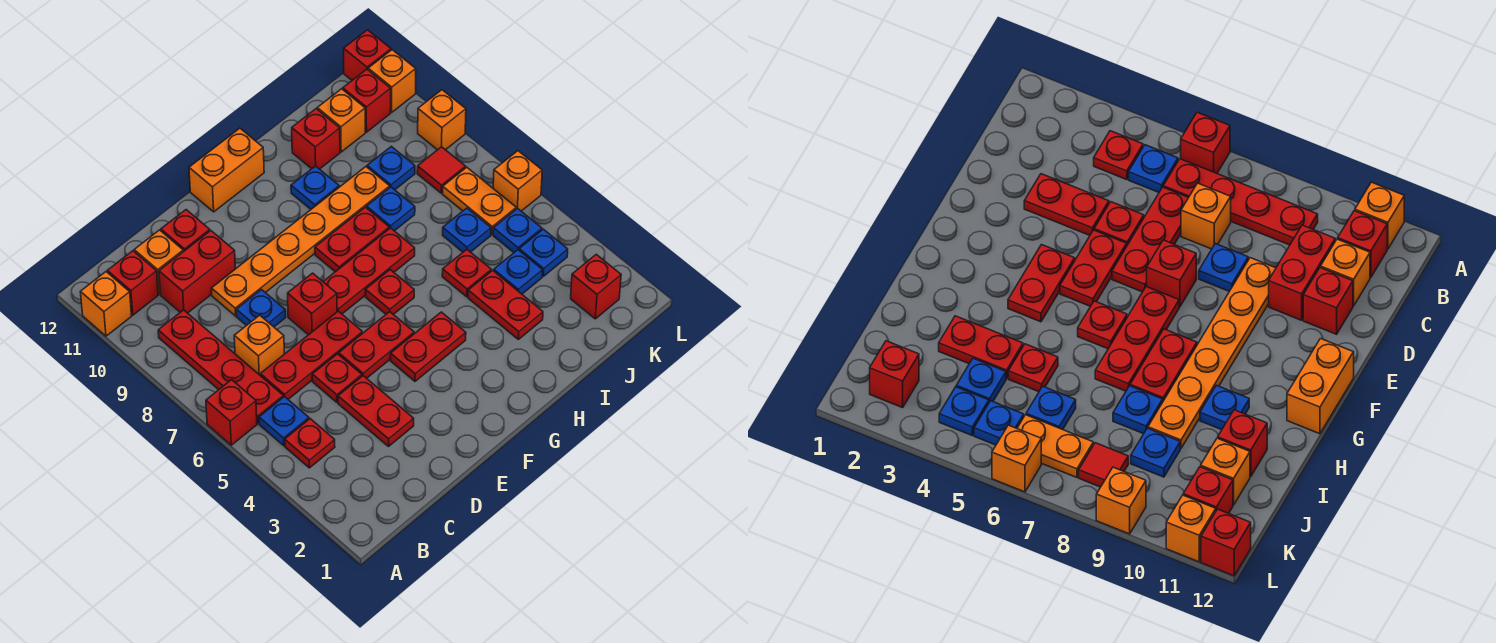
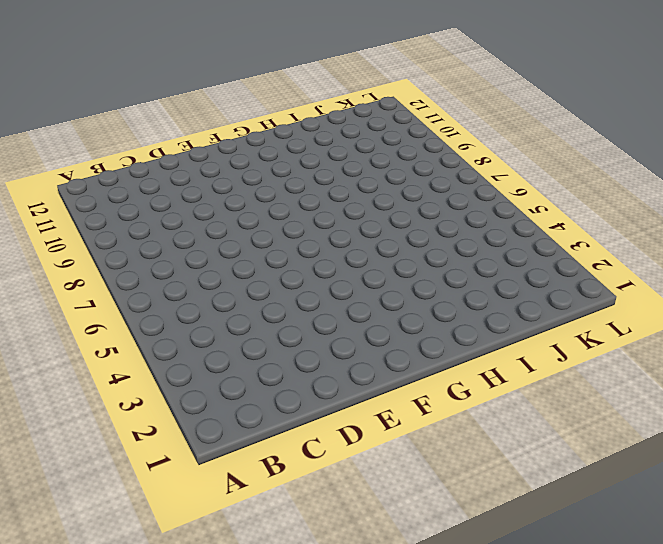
none -> red brick A6 level 1
none -> orange brick A11 level 1
none -> red plate B4 level 1
none -> blue plate B5 level 1

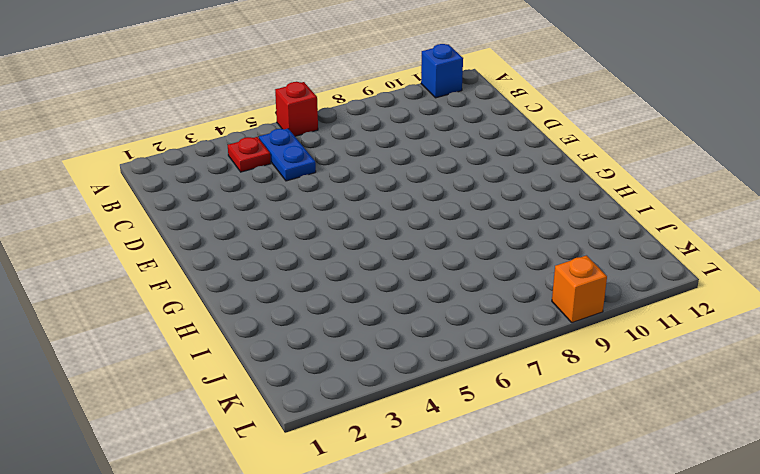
blue brick A11 level 1 -> orange brick A11 level 1
blue plate B5:C5 level 1 -> blue plate B5 level 1
none -> red plate B6:B9 level 1
none -> red brick B11 level 1
none -> red plate C6:E6 level 1
none -> orange brick C7 level 1

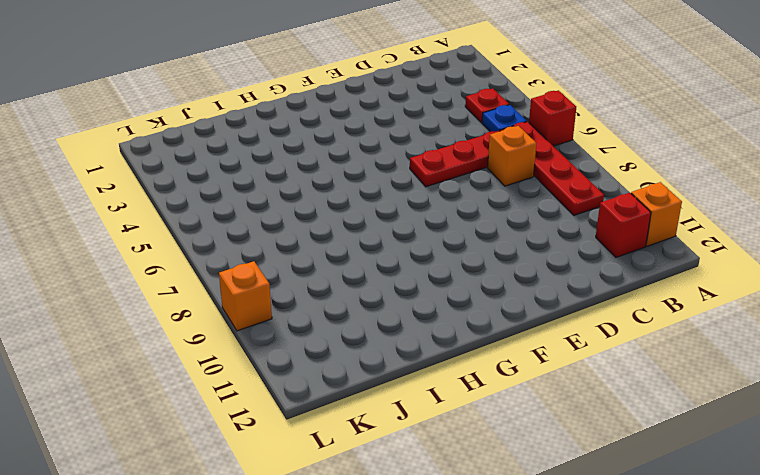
none -> red brick C10:D10 level 1
none -> orange brick C11 level 1
none -> red plate D3:D4 level 1
none -> red plate D5 level 1

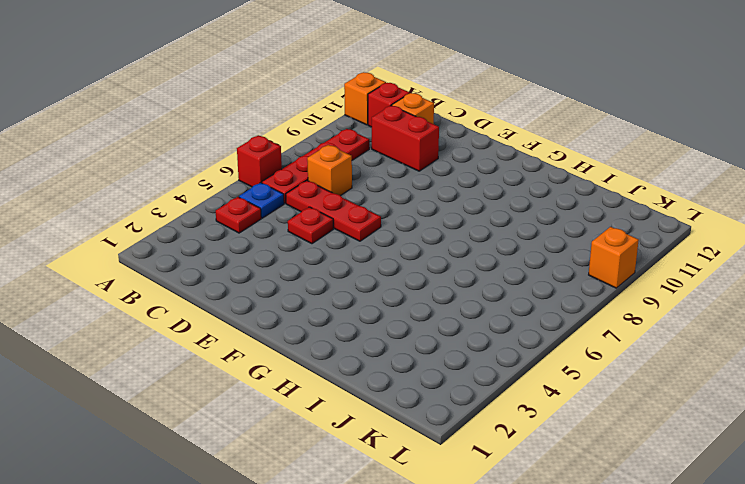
none -> red plate D3:D4 level 1
none -> blue plate D8 level 1
none -> orange plate D9:I9 level 1
none -> red brick D11 level 1

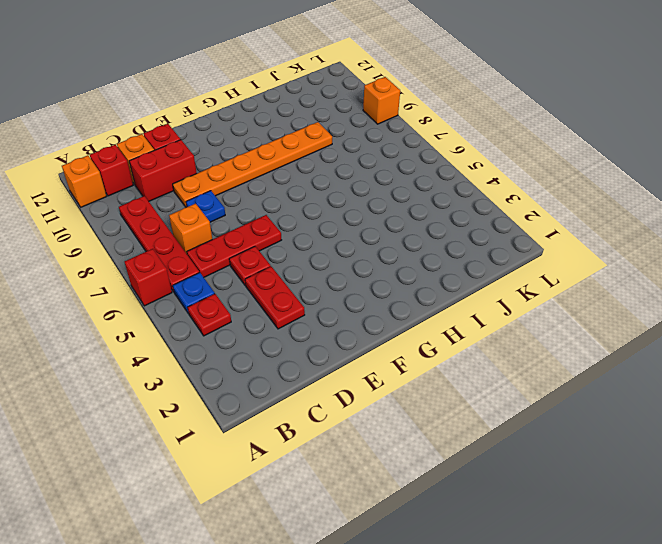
none -> red plate E5:F5 level 1
none -> red brick E7 level 1
none -> red plate F4:G4 level 1
none -> red plate F7:H7 level 1

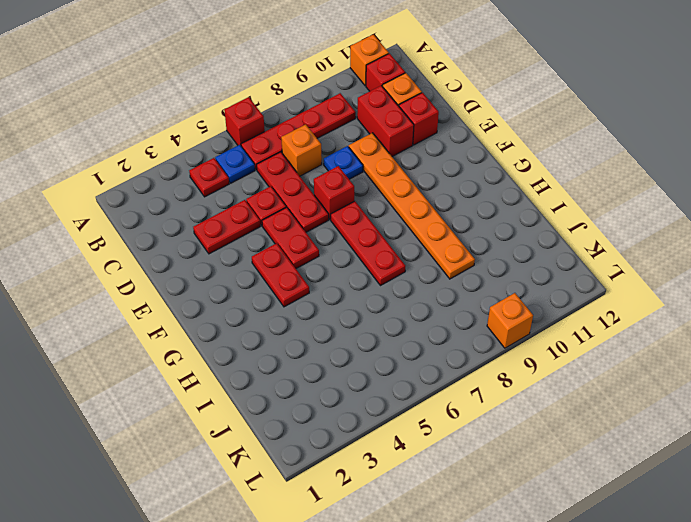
none -> orange brick F12:G12 level 1
none -> red plate G6 level 1
none -> red plate G8:H8 level 1
none -> blue plate H10 level 1

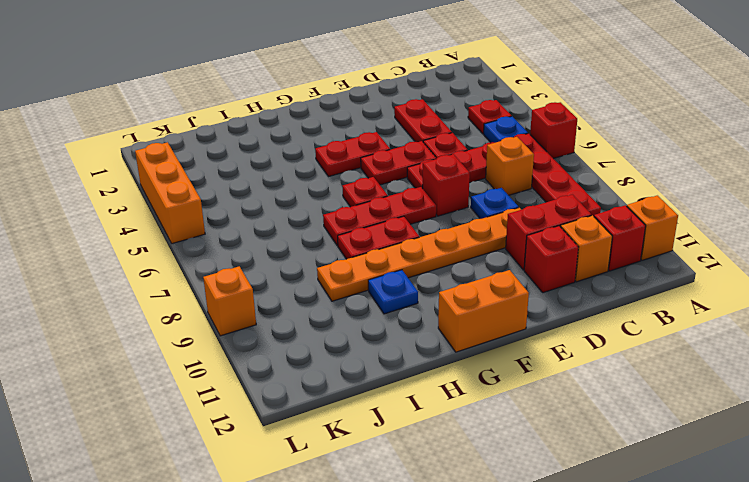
orange brick L3:L5 level 1 -> none
none -> red plate I3:I4 level 1
none -> red plate I5 level 1
none -> blue plate I8 level 1
none -> red brick I11 level 1

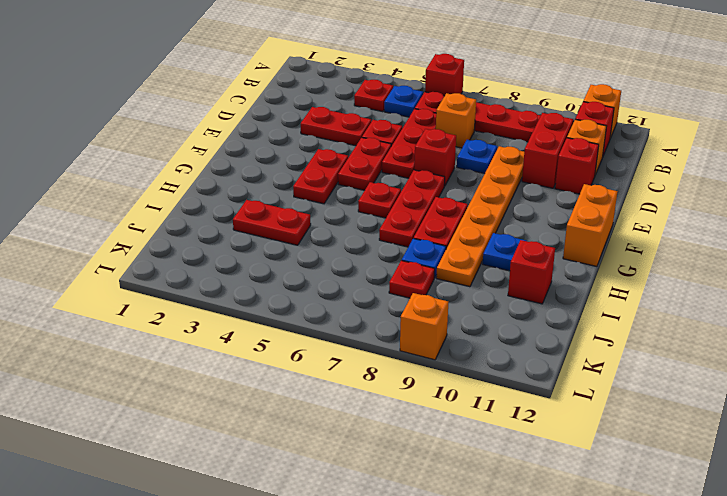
red plate J8 level 1 -> red plate I5 level 1
none -> blue plate J4 level 1
none -> blue plate J6 level 1
none -> blue plate J9 level 1
none -> orange brick J11 level 1

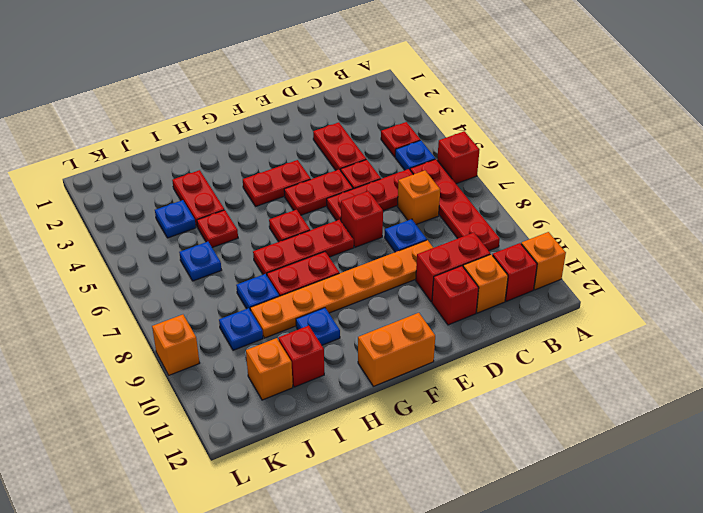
none -> red brick K2 level 1
none -> blue plate K4 level 1
none -> blue plate K5 level 1
none -> orange plate K6:K7 level 1

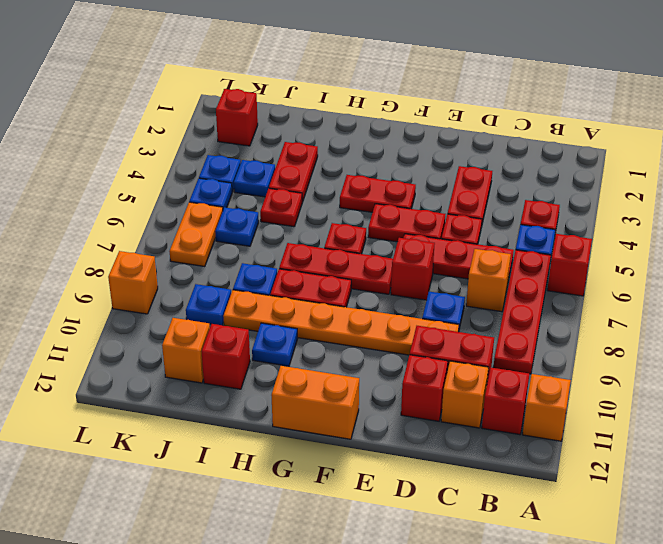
none -> red tile K8 level 1
none -> red brick K11 level 1
none -> orange brick L6 level 1
none -> orange brick L11 level 1

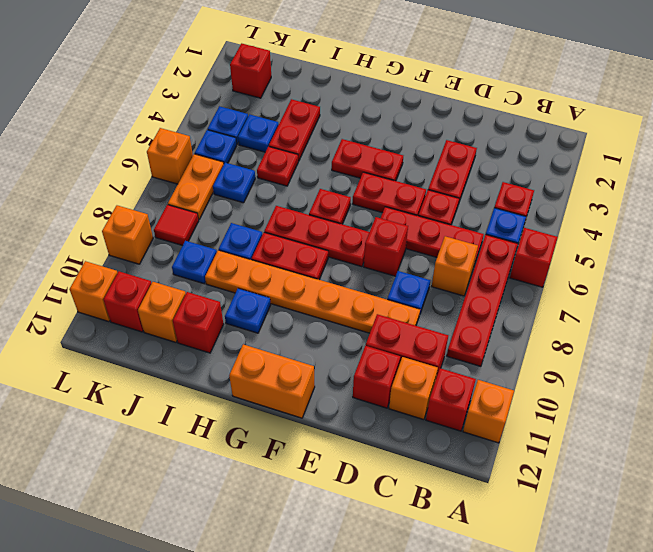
none -> red brick L12 level 1

